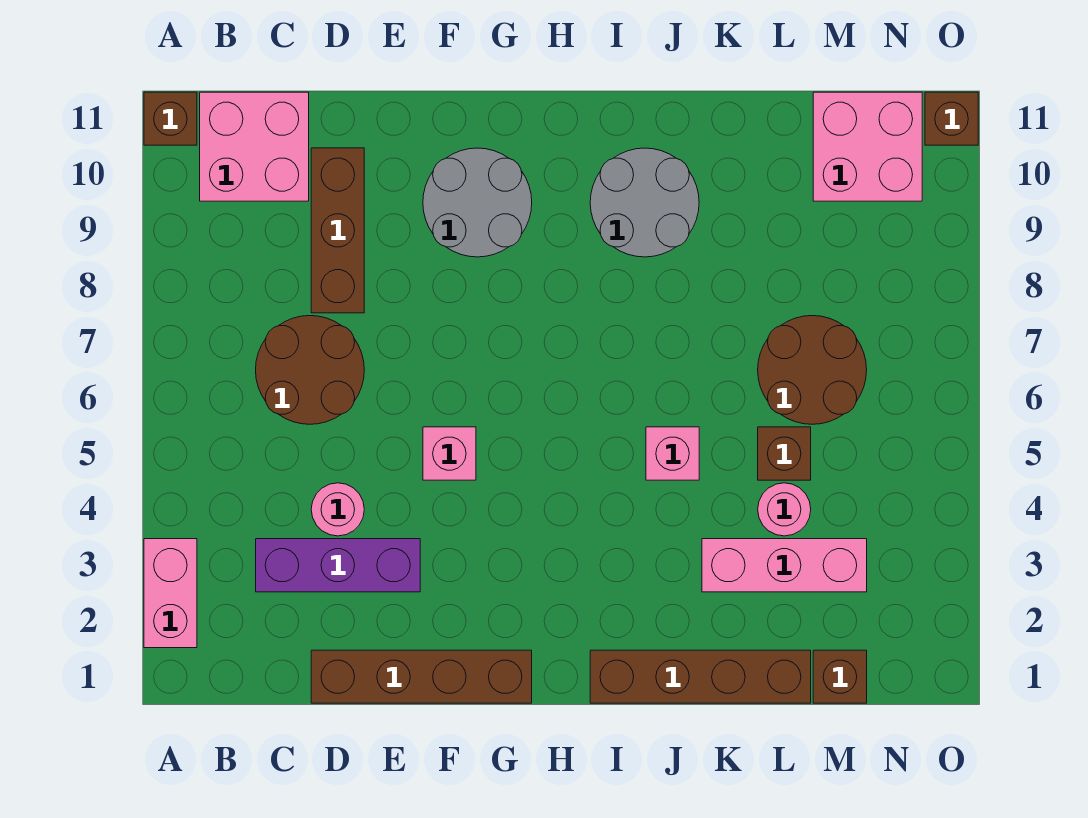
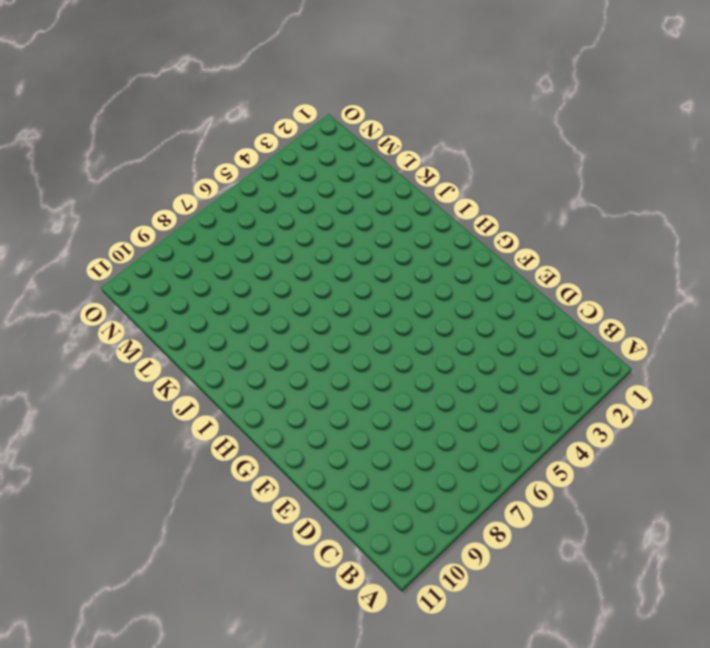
none -> pink brick A2:A3 level 1
none -> brown brick A11 level 1
none -> pink brick B10:C11 level 1

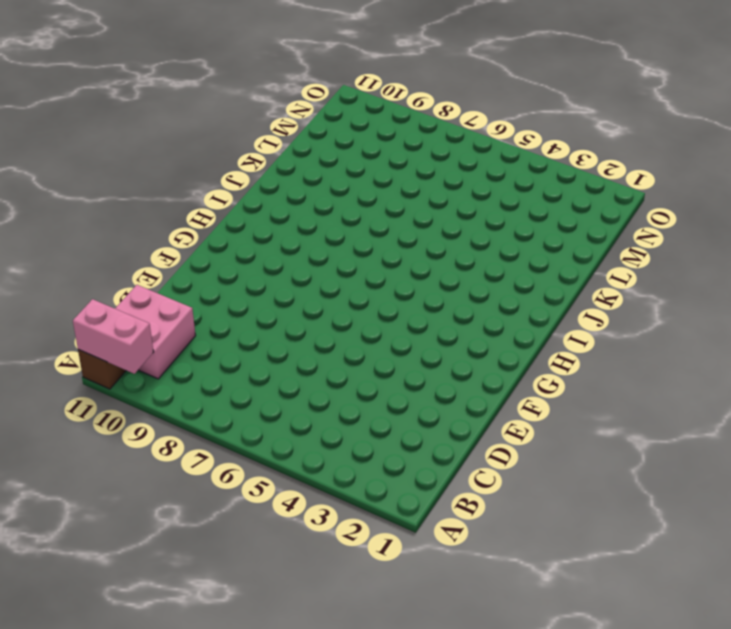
pink brick A10:A11 level 2 -> pink brick A2:A3 level 1
none -> purple brick C3:E3 level 1
none -> brown round brick C6:D7 level 1
none -> brown brick D1:G1 level 1

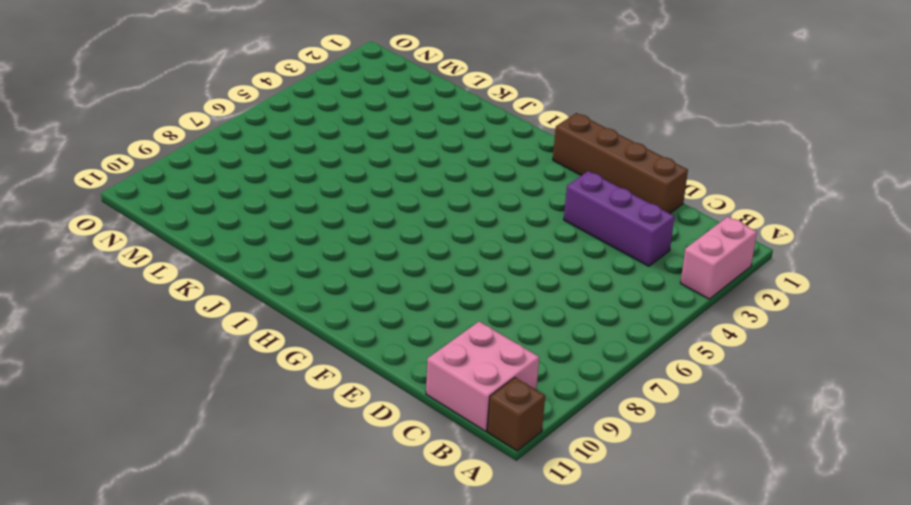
none -> brown round brick C6:D7 level 1
none -> pink round brick D4 level 1
none -> brown brick D8:D10 level 1

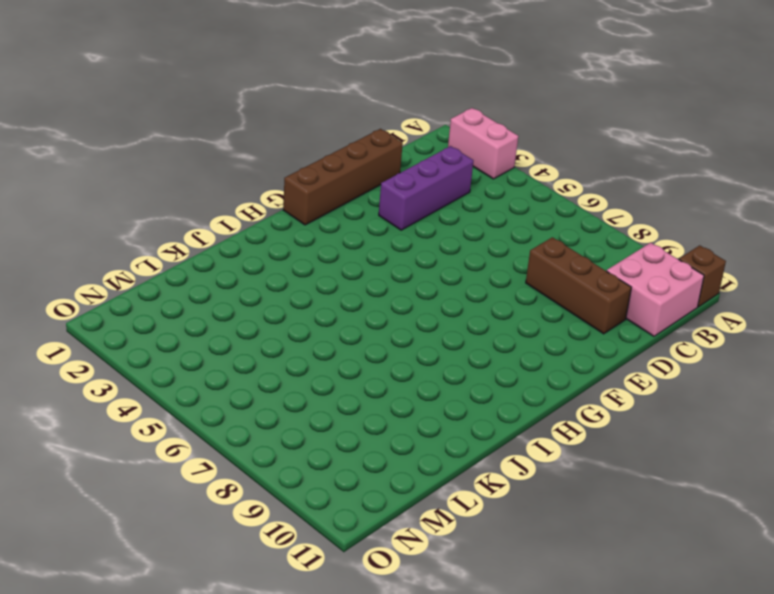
none -> brown round brick C6:D7 level 1
none -> pink round brick D4 level 1
none -> pink brick F5 level 1

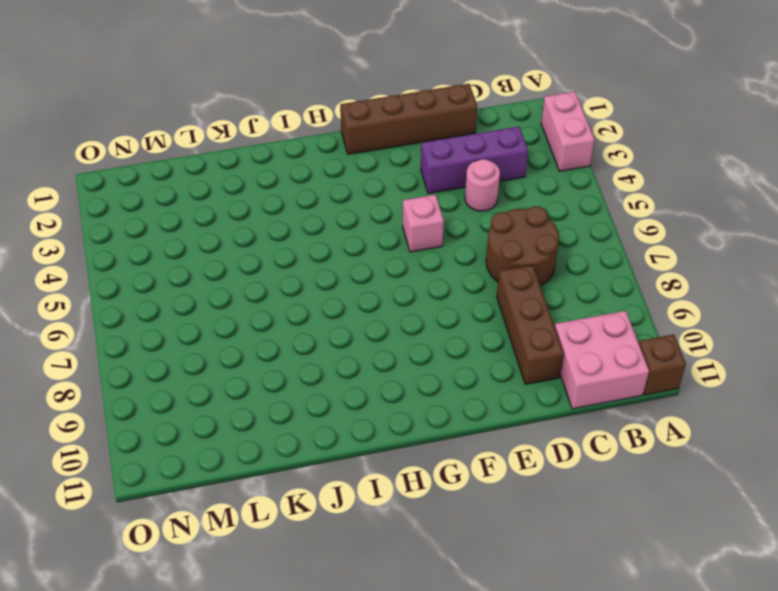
none -> grey round brick F9:G10 level 1
none -> brown brick I1:L1 level 1
none -> grey round brick I9:J10 level 1

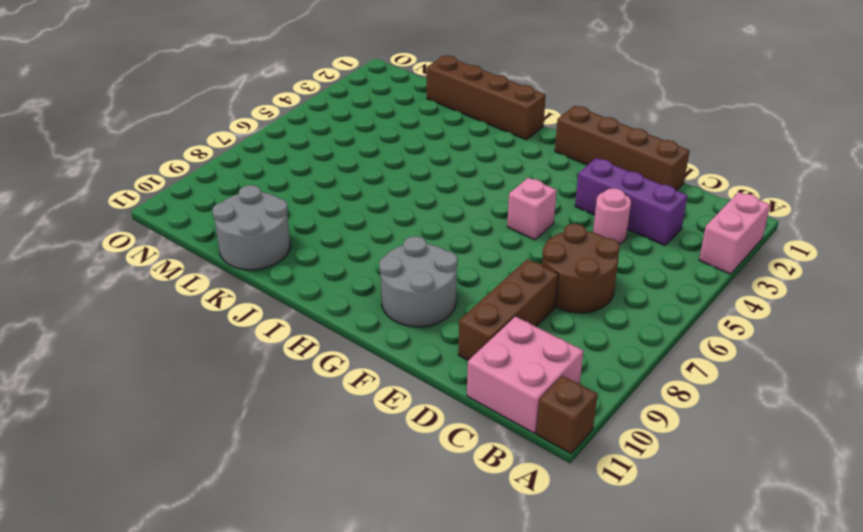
grey round brick K10:L11 level 1 -> grey round brick I9:J10 level 1
none -> pink brick J5 level 1
none -> pink brick K3:M3 level 1
none -> pink round brick L4 level 1

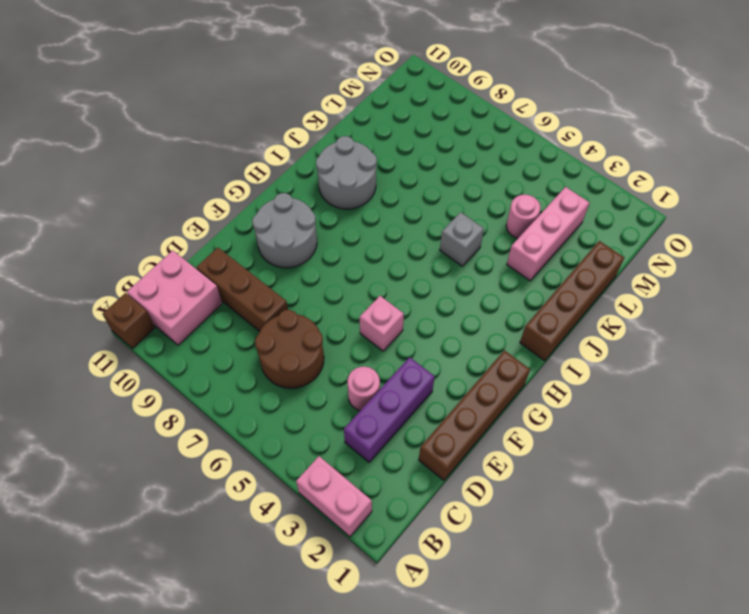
grey brick J5 level 1 -> pink brick J5 level 1
none -> brown brick L5 level 1
none -> brown round brick L6:M7 level 1
none -> brown brick M1 level 1

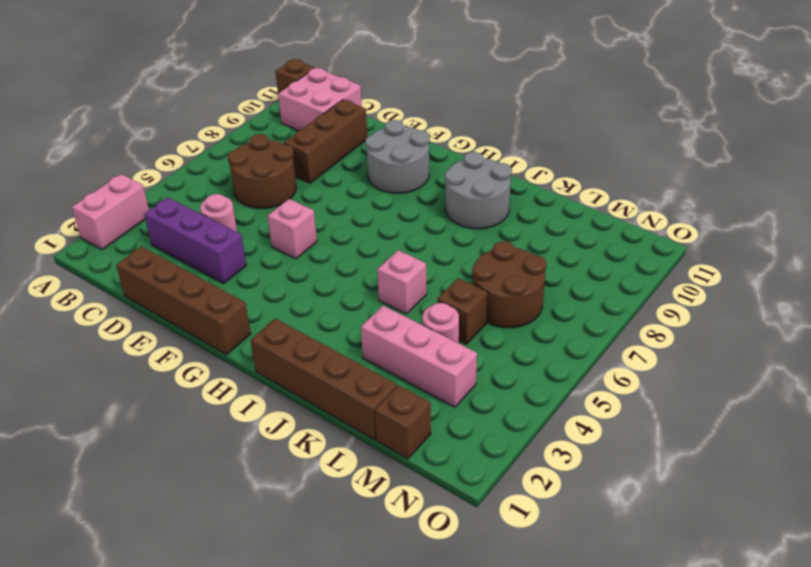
none -> pink brick M10:N11 level 1
none -> brown brick O11 level 1

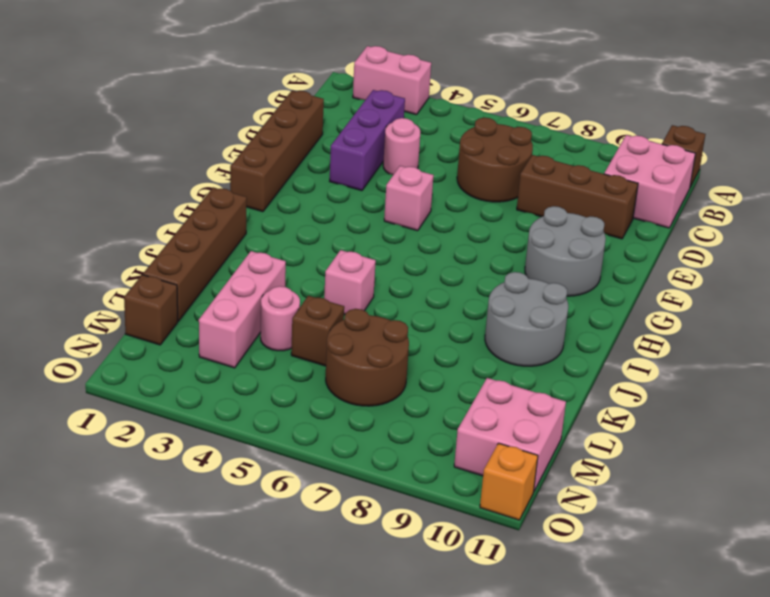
orange brick O11 level 1 -> brown brick O11 level 1

